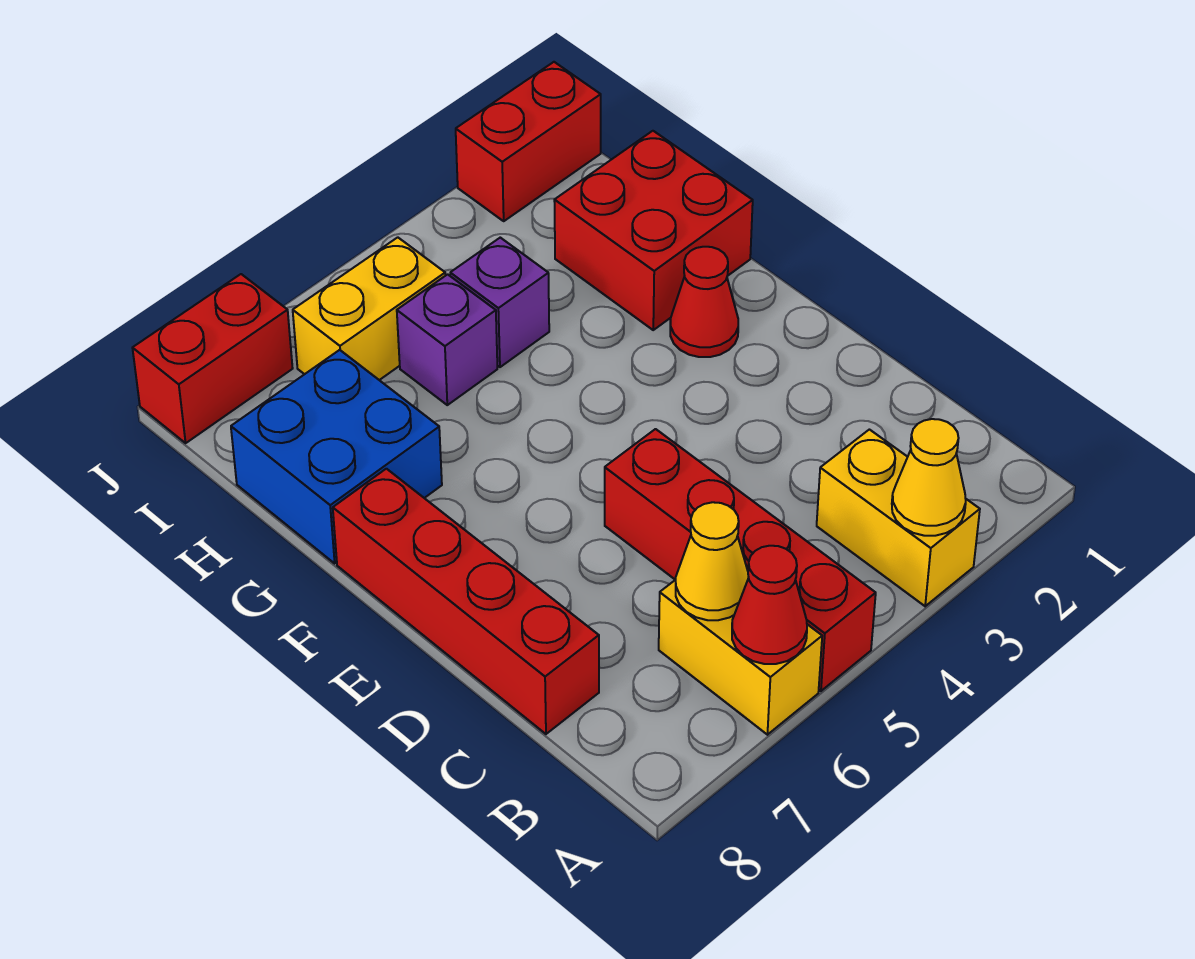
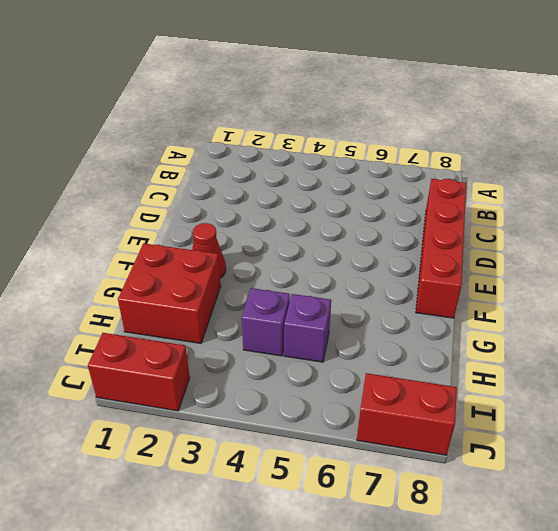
none -> yellow brick A3:B3 level 1
none -> red brick A5:D5 level 1
none -> yellow brick A6:B6 level 1

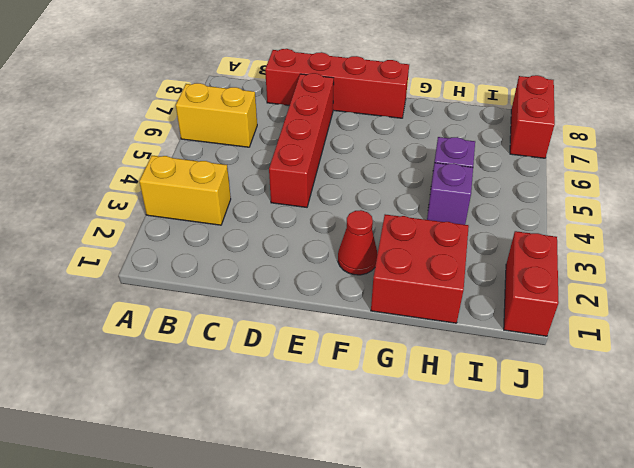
red brick D4:D7 level 1 -> red brick A5:D5 level 1
none -> blue brick G7:H8 level 1
none -> yellow brick I5:I6 level 1
none -> yellow cone A3 level 2

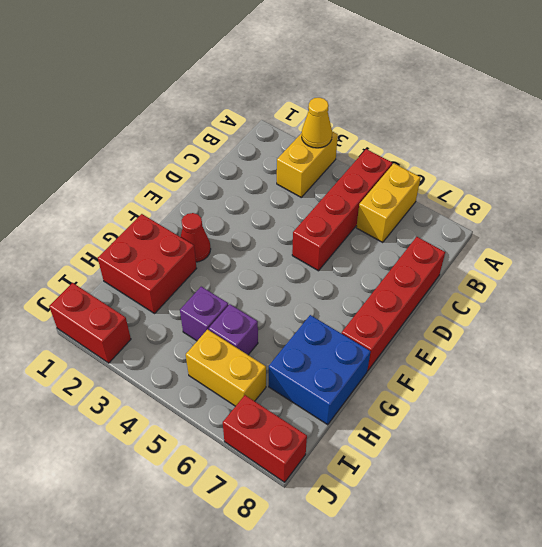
none -> red cone A6 level 2
none -> yellow cone B6 level 2

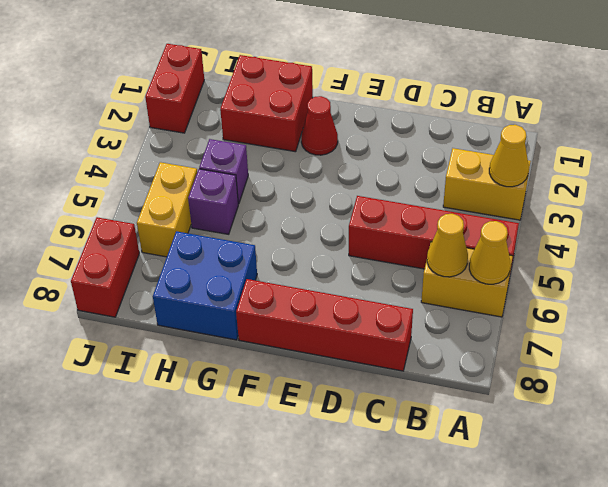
yellow cone A6 level 2 -> red cone A6 level 2

